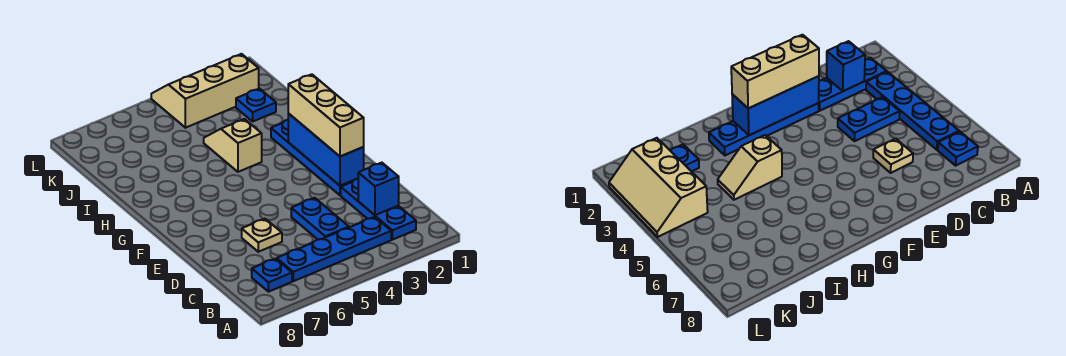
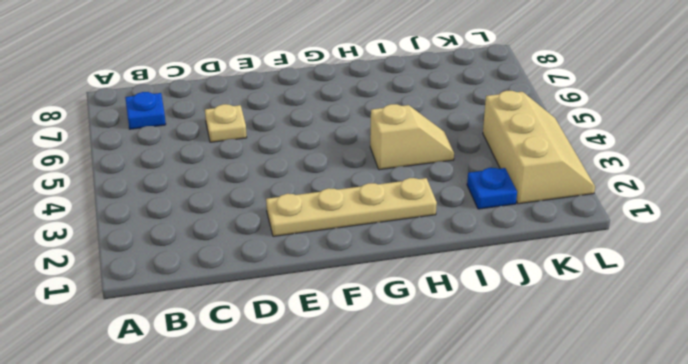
tan plate E2:H2 level 1 -> blue plate E2:H2 level 1
none -> blue plate B2:D2 level 1
none -> blue plate B3:B6 level 1
none -> blue plate C4:D4 level 1

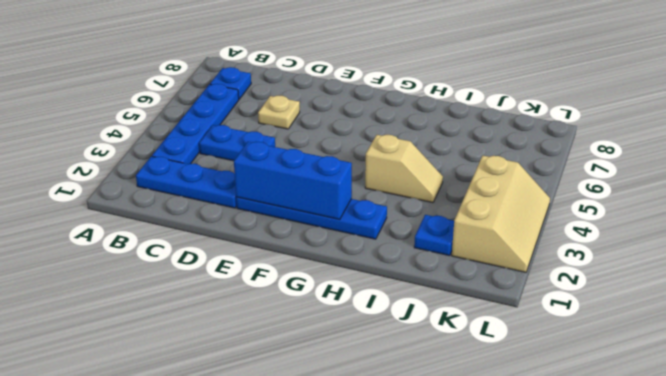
none -> blue brick C2 level 2
none -> tan brick E2:G2 level 3

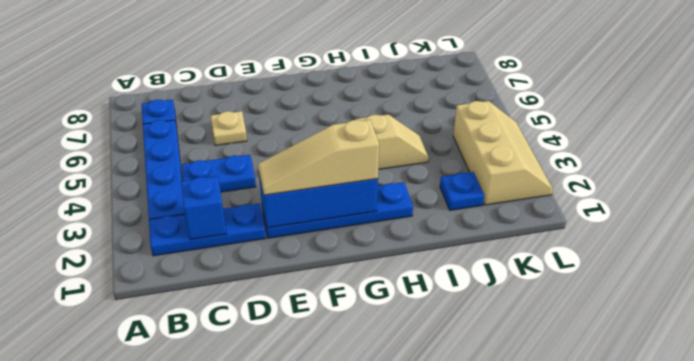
tan slope E2:G2 level 3 top G -> tan brick E2:G2 level 3

